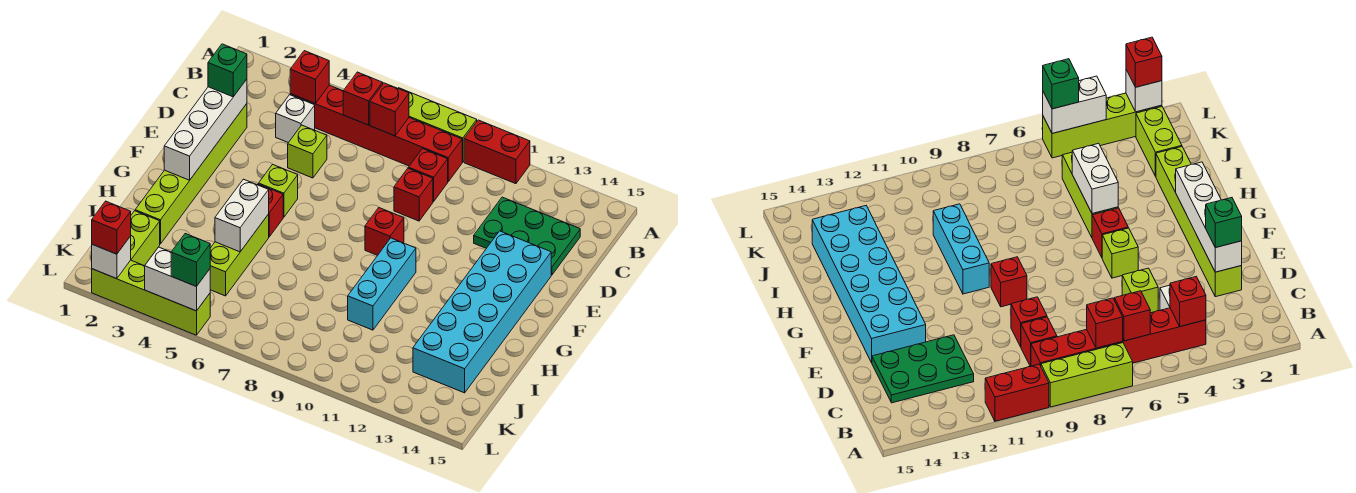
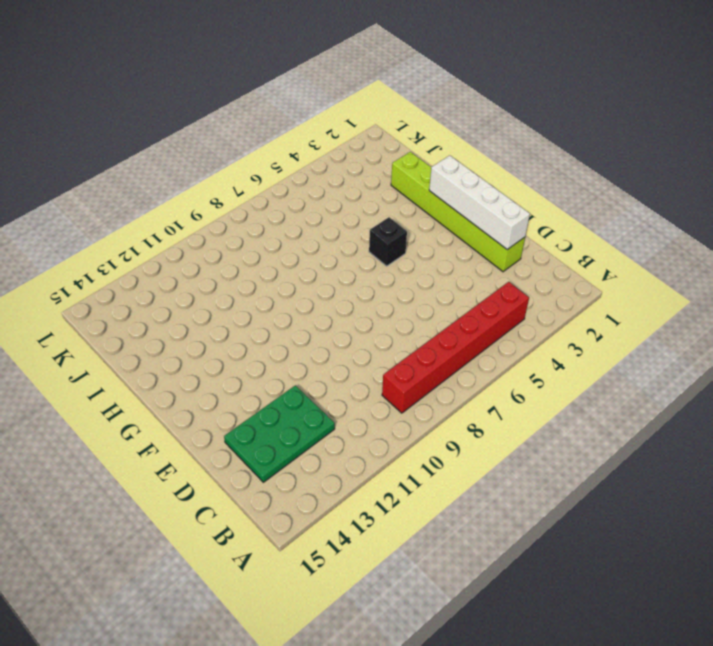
black brick G5 level 1 -> red brick G5 level 1
none -> lime brick A7:A9 level 1
none -> red brick A10:A11 level 1
none -> white brick C4 level 1

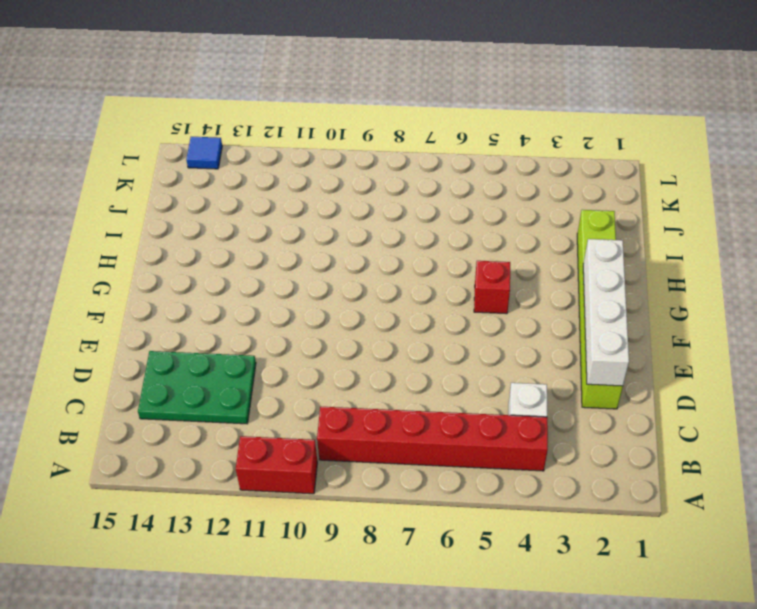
blue tile L14 level 1 -> none
none -> lime brick A7:A9 level 1
none -> red brick C9 level 1
none -> lime brick D5 level 1

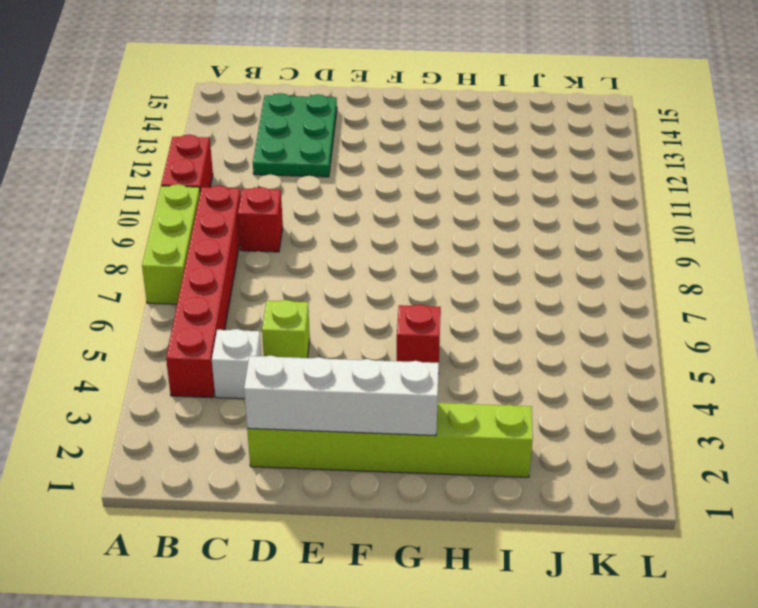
none -> red brick D9 level 1
none -> cyan brick E13:J14 level 1
none -> lime brick F5 level 1

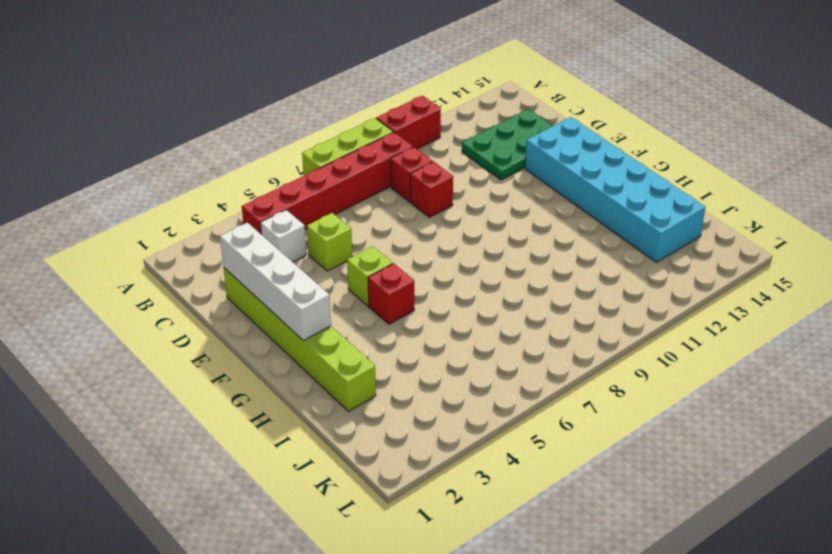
none -> red brick F9 level 1
none -> cyan brick G10:I10 level 1
none -> lime brick H5:J5 level 1

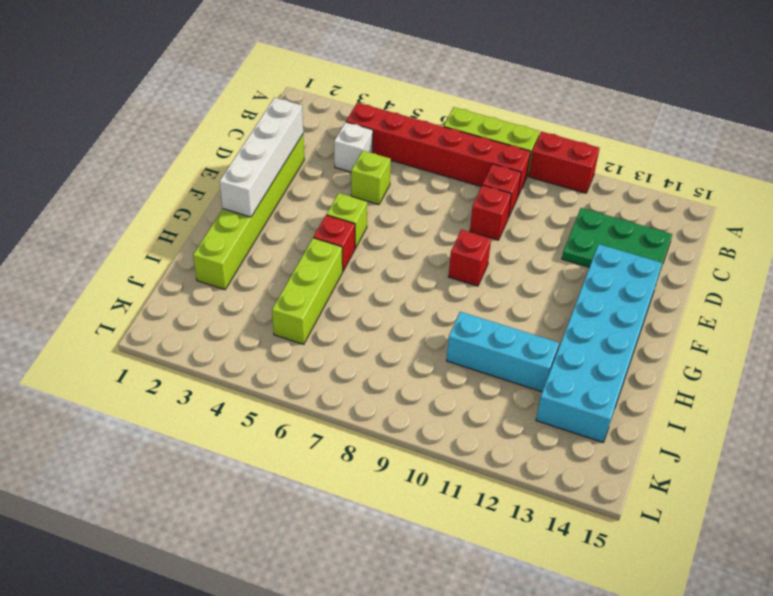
cyan brick I10:I12 level 1 -> cyan brick G10:I10 level 1
none -> lime brick J2:K2 level 1
none -> lime brick L2:L5 level 1
none -> red brick B4 level 2

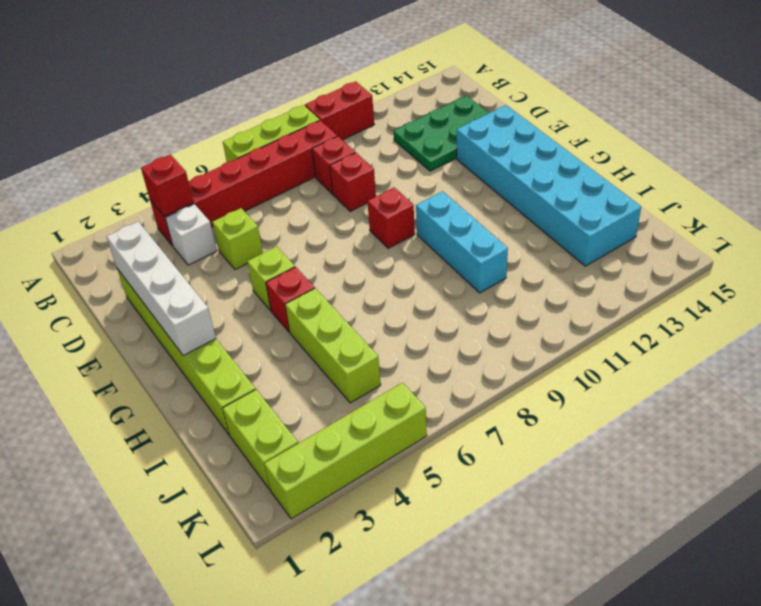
none -> red brick B6 level 2
none -> red brick B7 level 2
none -> white brick H5:I5 level 2

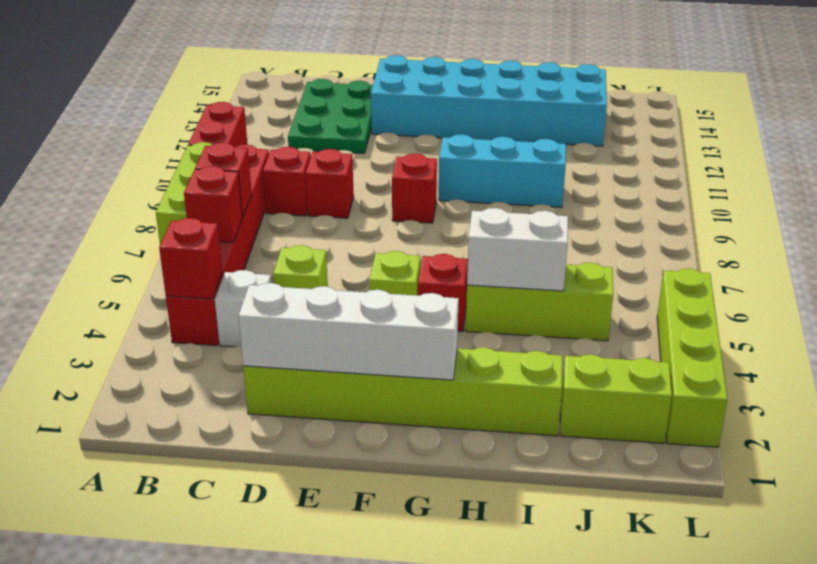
none -> white brick L2 level 2
none -> white brick L4:L5 level 2
none -> green brick D2 level 3

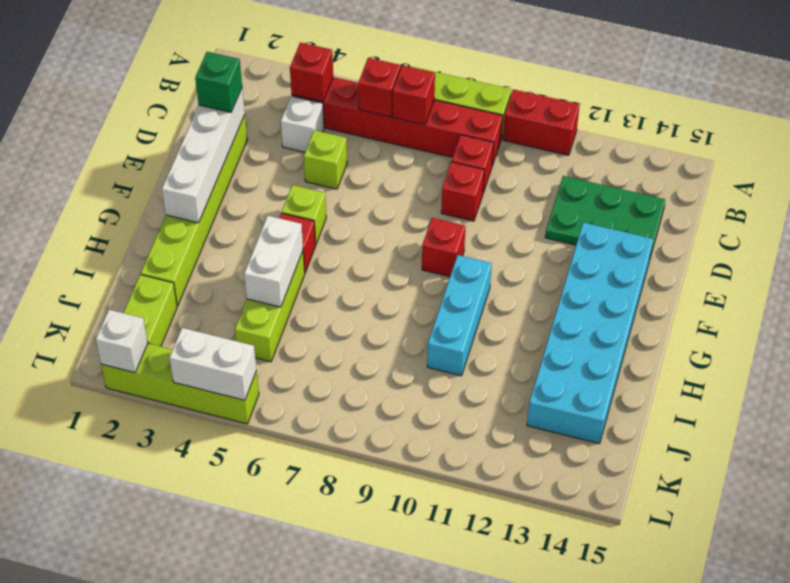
none -> red brick L2 level 3
none -> green brick L5 level 3

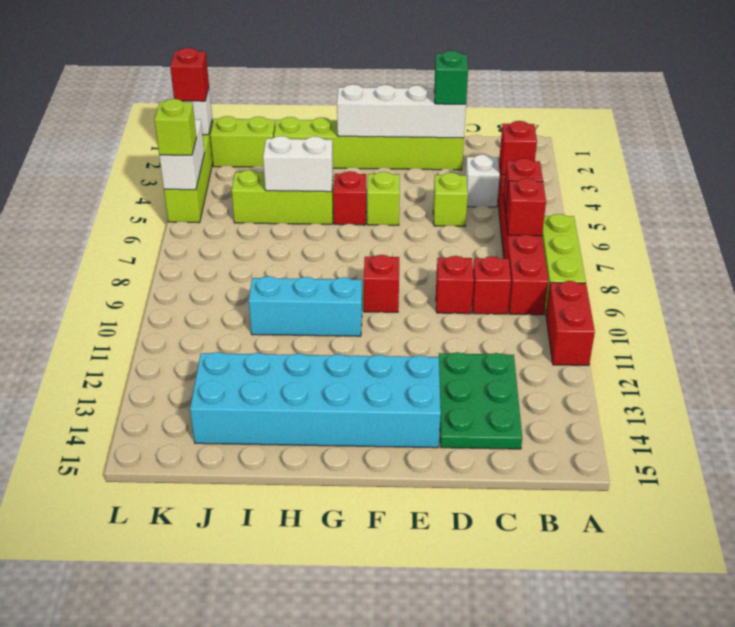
lime brick L5 level 3 -> green brick L5 level 3

